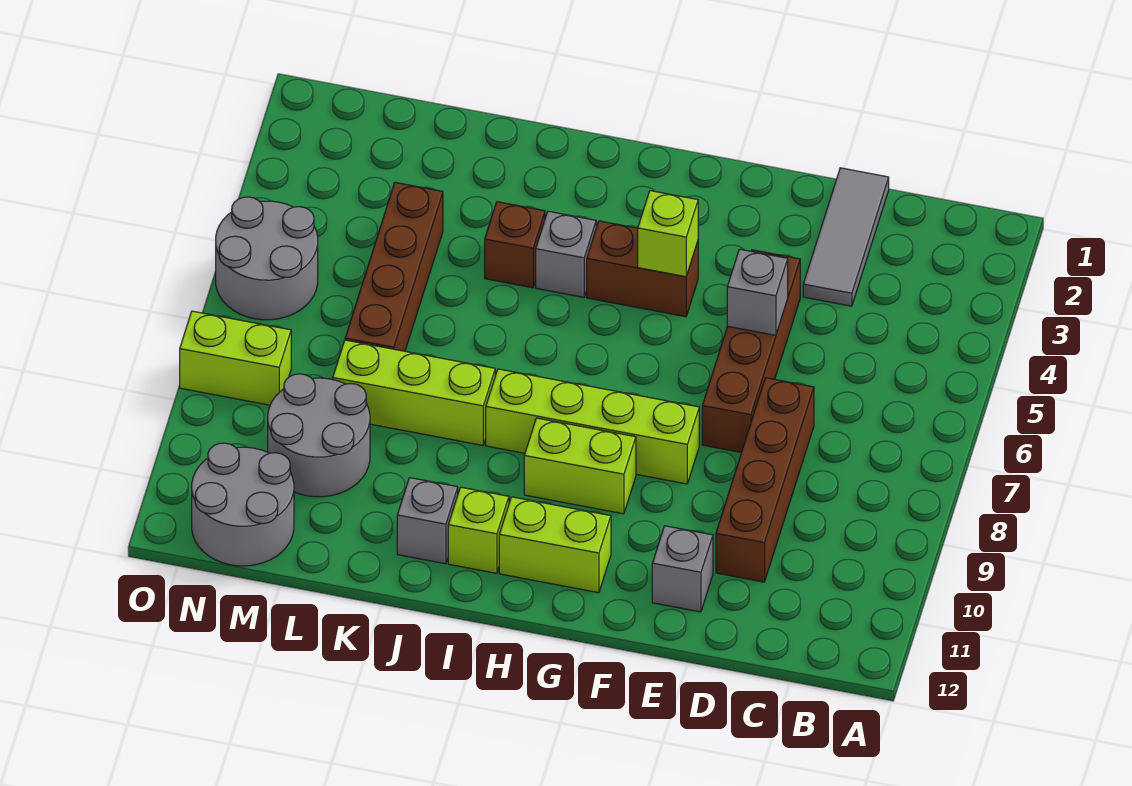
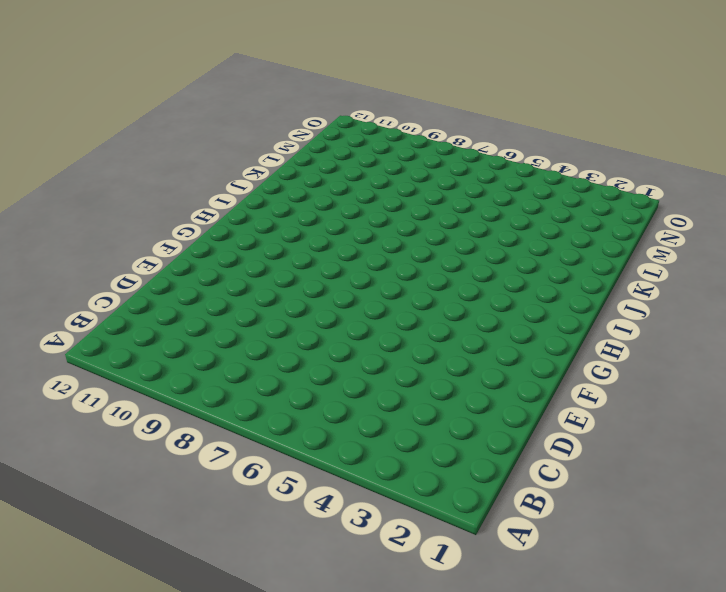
none -> grey tile D1:D3 level 1
none -> brown brick D7:D10 level 1
none -> brown brick E4:E7 level 1

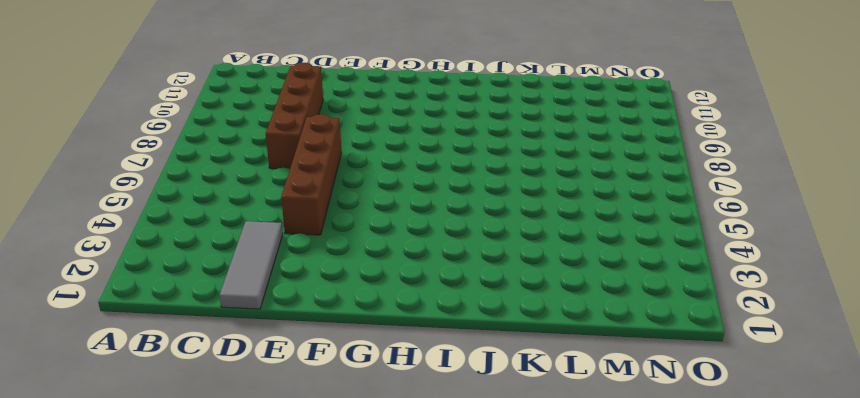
none -> grey brick E11 level 1
none -> lime brick F8:I8 level 1
none -> brown brick G4:H4 level 1

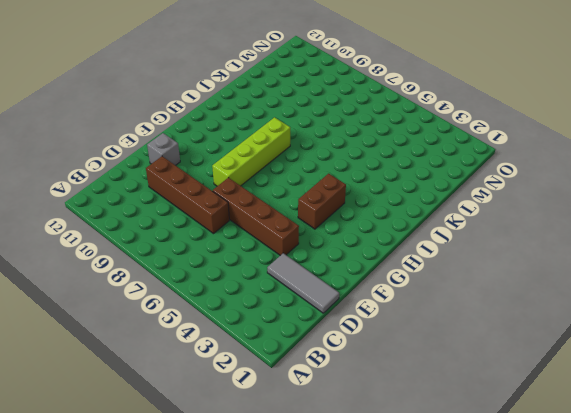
none -> lime brick G9:H9 level 1
none -> lime brick G11:H11 level 1
none -> grey brick I4 level 1

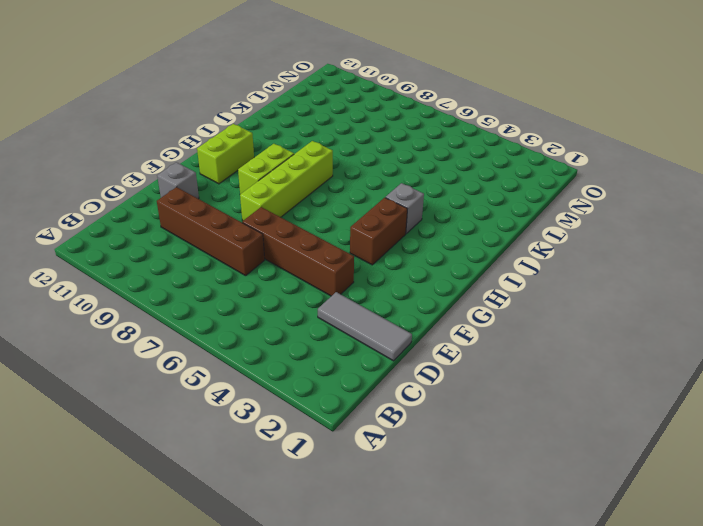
none -> lime brick I11 level 1
none -> brown brick J4 level 1
none -> lime brick J8:L8 level 1

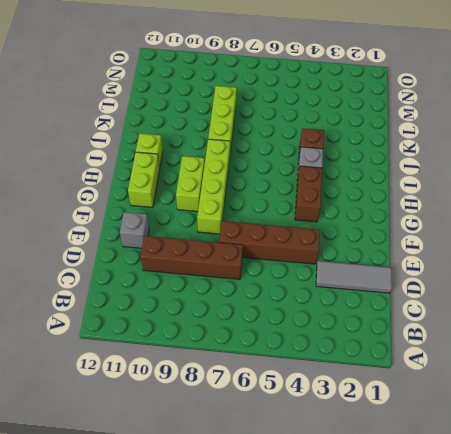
none -> grey brick J11 level 1
none -> brown brick L4:L7 level 1
none -> grey round brick L9:M10 level 1

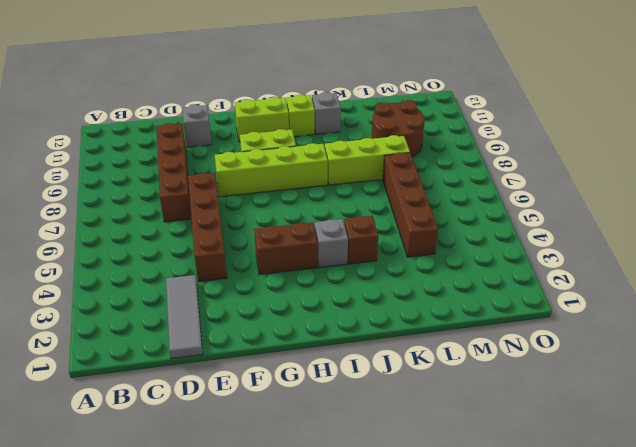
brown round brick L9:M10 level 1 -> grey round brick L9:M10 level 1
none -> grey round brick M11:N12 level 1
none -> grey round brick N5:O6 level 1
none -> lime brick N8:O8 level 1

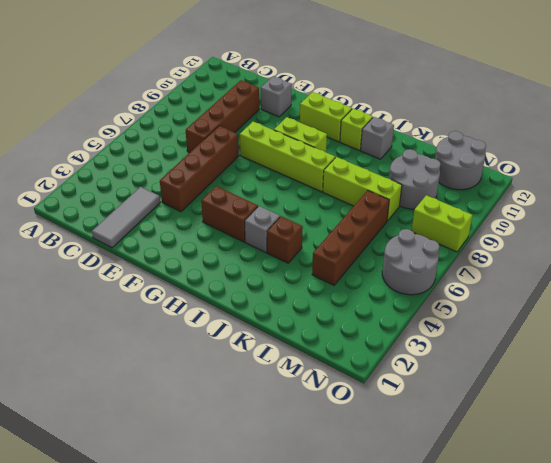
none -> grey brick E5 level 2
none -> lime brick G4 level 2

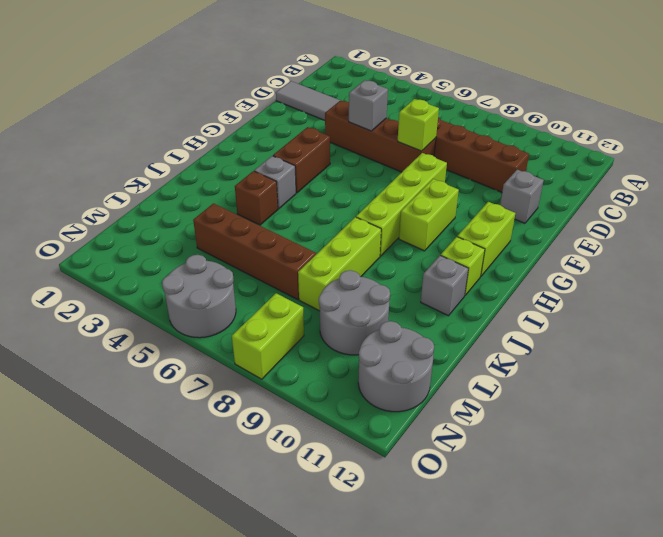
lime brick E7 level 2 -> lime brick G4 level 2

